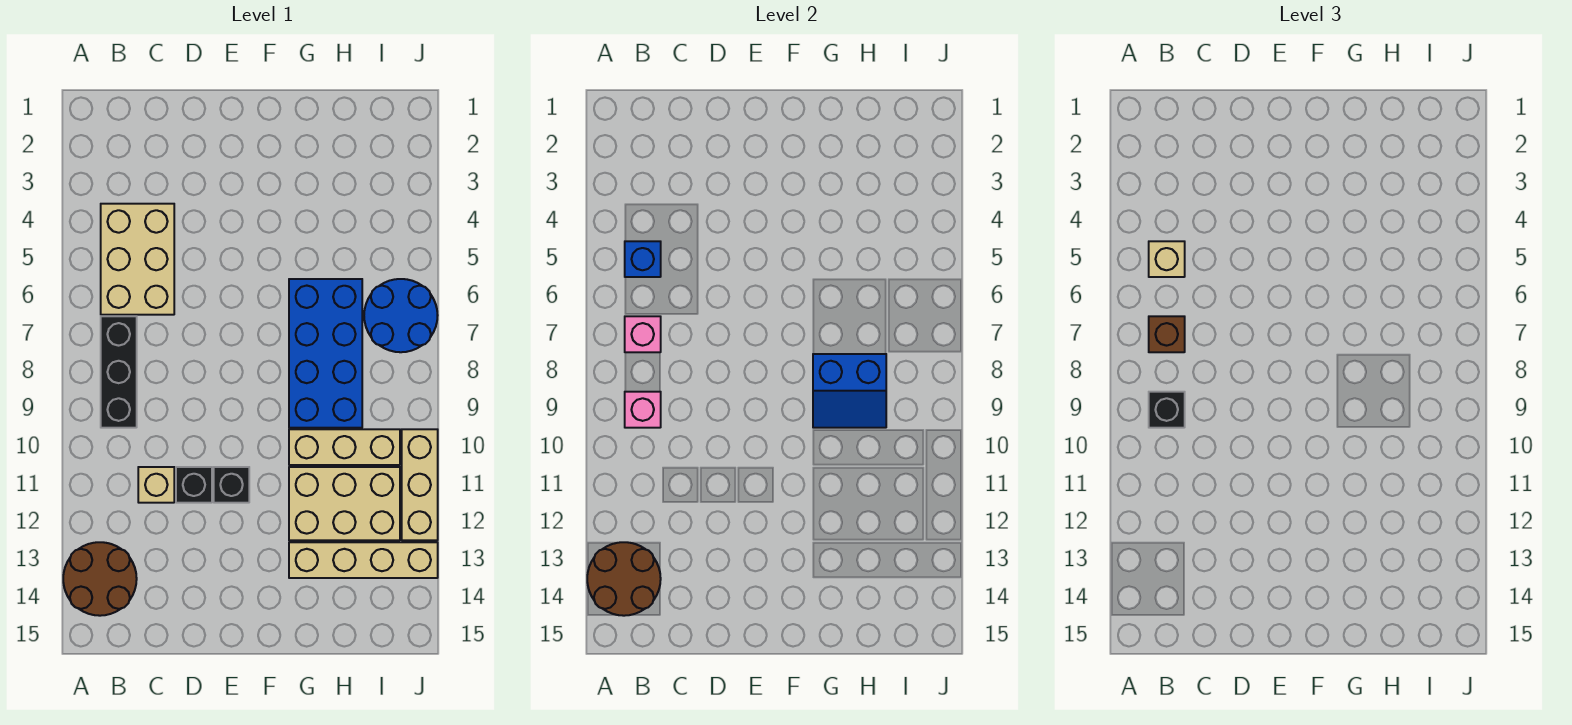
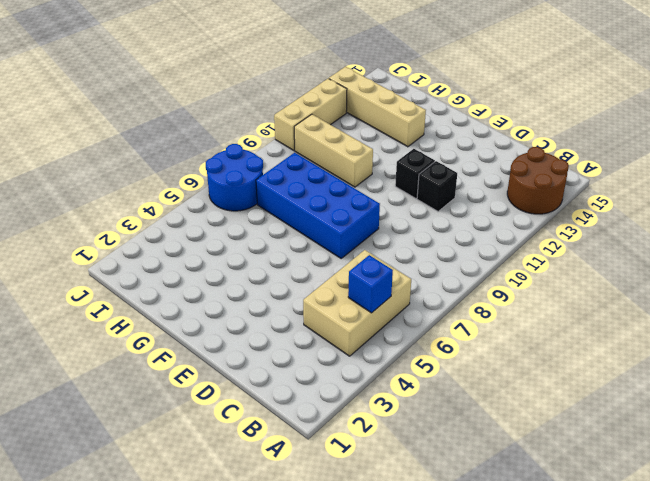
blue brick E7:H8 level 1 -> blue brick G6:H9 level 1
none -> black brick B7:B9 level 1
none -> tan brick C11 level 1
none -> tan brick G11:I12 level 1

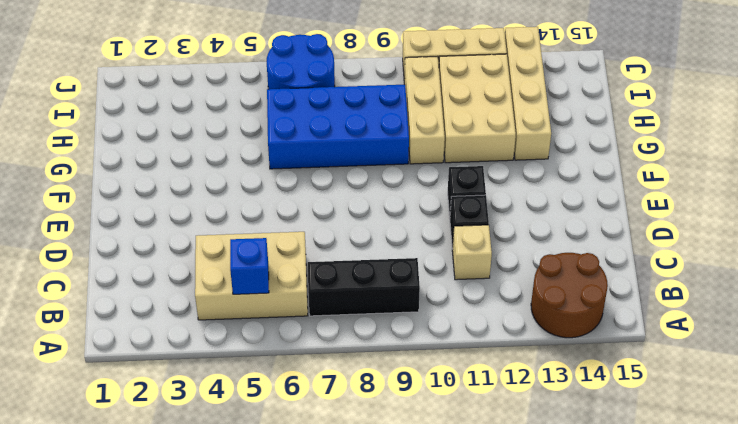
none -> brown round brick A13:B14 level 2
none -> pink brick B7 level 2
none -> pink brick B9 level 2

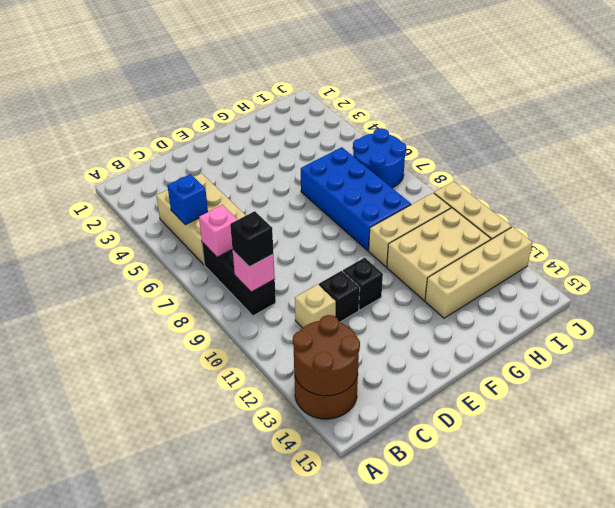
none -> blue slope G8:H9 level 2 top 8
none -> tan brick B5 level 3
none -> brown brick B7 level 3

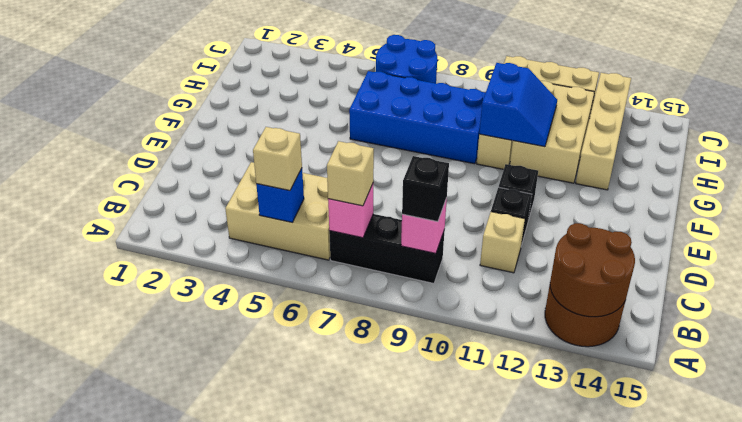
tan brick B7 level 3 -> brown brick B7 level 3
blue slope G10:H11 level 2 top 10 -> blue slope G8:H9 level 2 top 8

